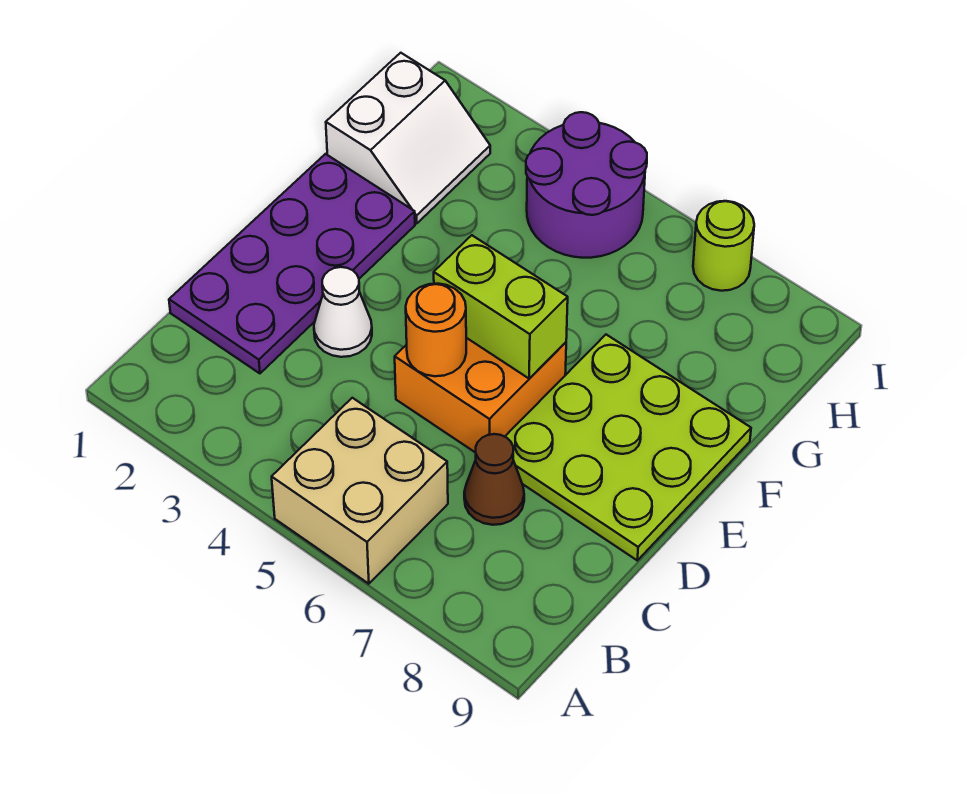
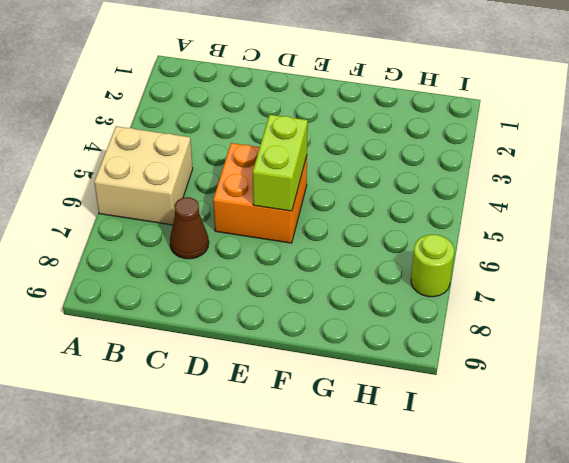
none -> purple plate C1:F2 level 1
none -> white cone D3 level 1

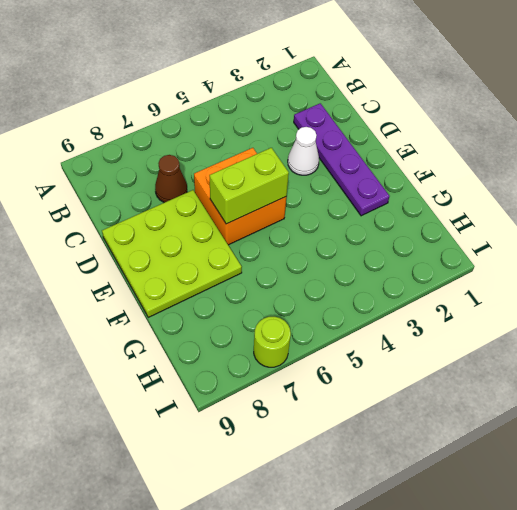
purple plate C2:F2 level 1 -> purple plate C1:F2 level 1
none -> tan brick A5:B6 level 1
none -> white slope G1:H2 level 1 top 1

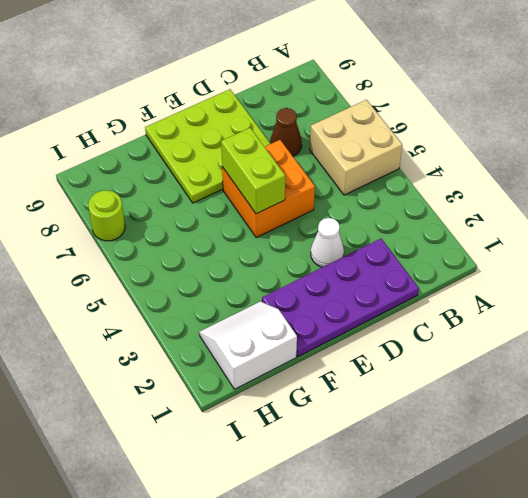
none -> purple round brick H4:I5 level 1
none -> orange round brick D5 level 2

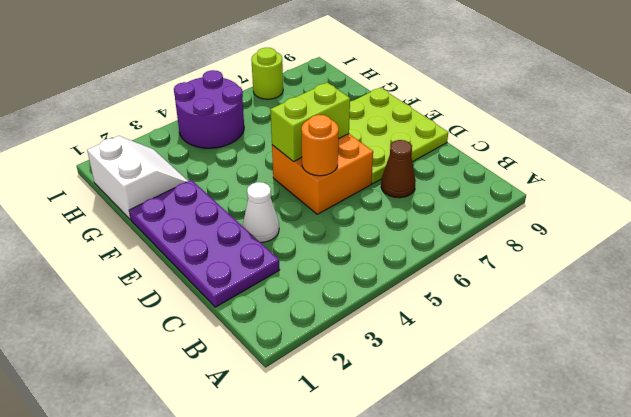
none -> tan brick A5:B6 level 1

